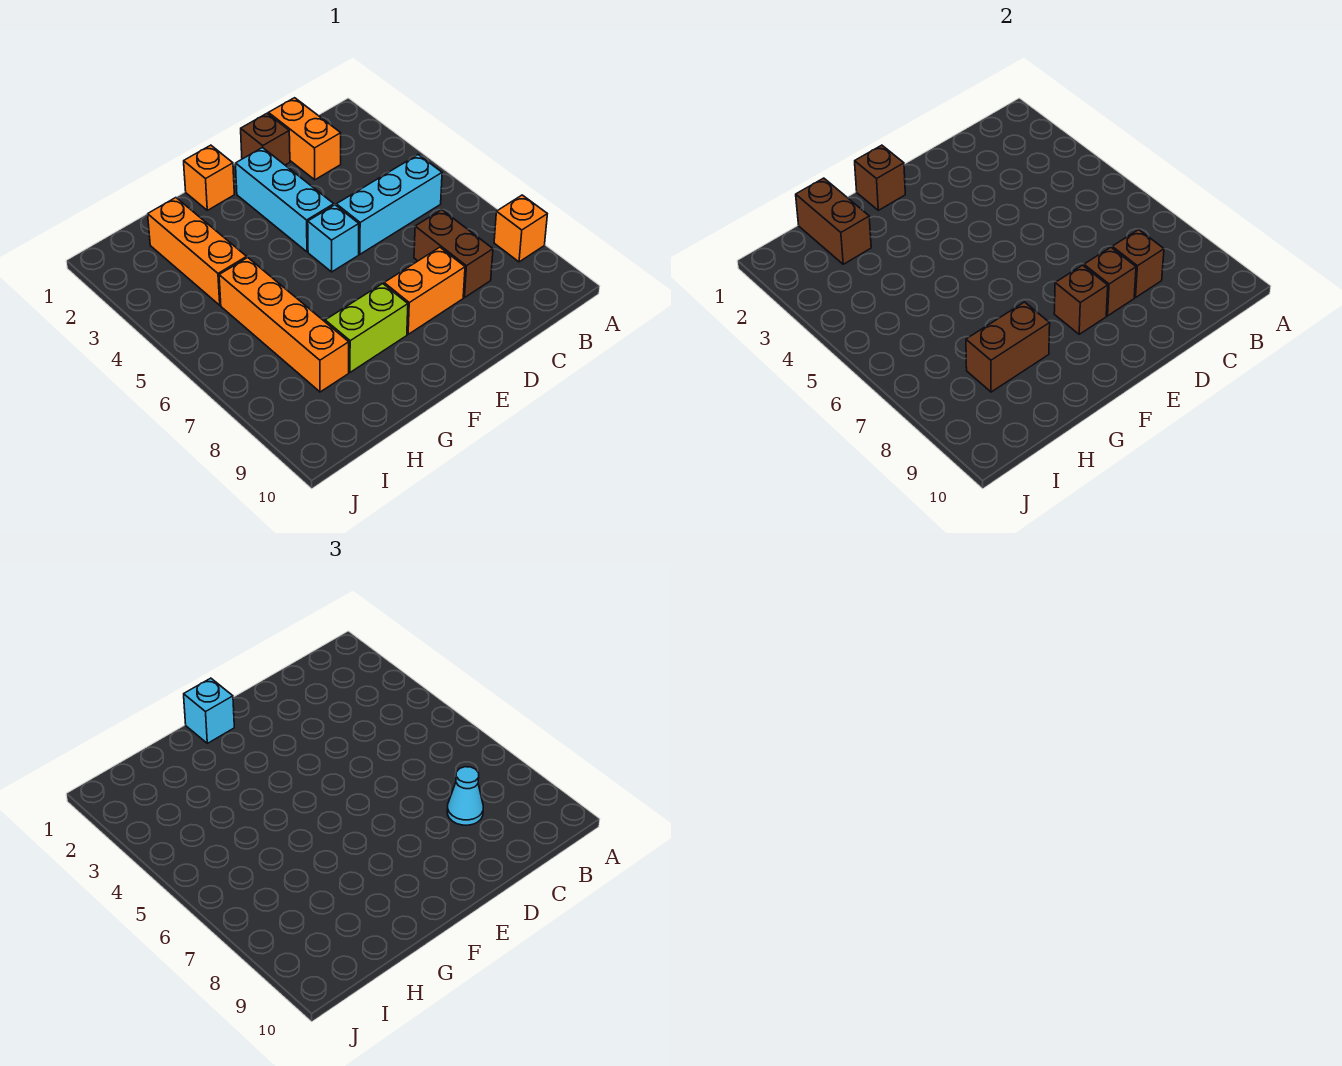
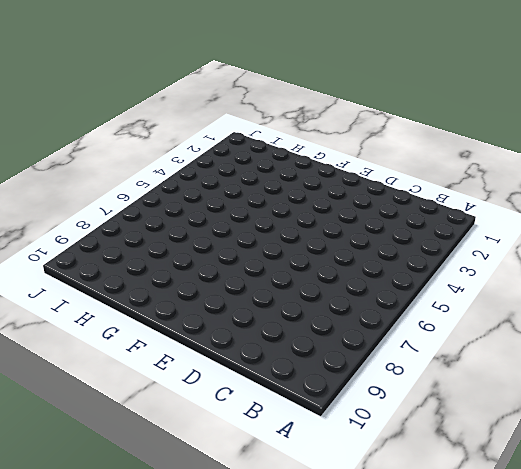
none -> orange brick A8 level 1
none -> cyan brick B5:D5 level 1
none -> orange brick C1:C2 level 1

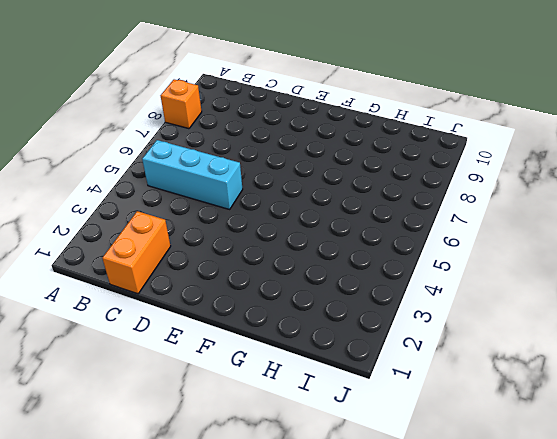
none -> brown brick C7:C8 level 1
none -> brown brick D1 level 1
none -> orange brick D8:E8 level 1

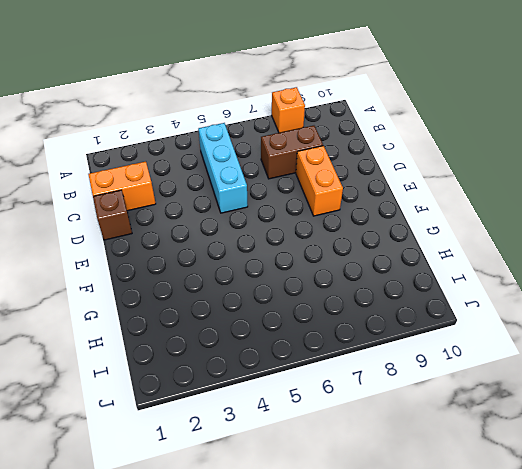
none -> cyan brick E2:E4 level 1
none -> cyan brick E5 level 1
none -> orange brick F1 level 1

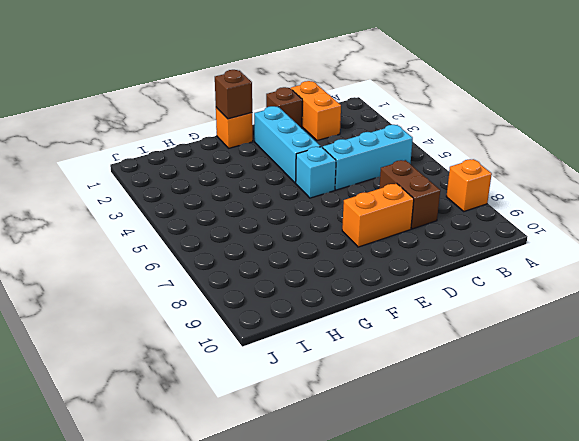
none -> lime brick F8:G8 level 1
none -> orange brick H2:H4 level 1
none -> orange brick H5:H8 level 1

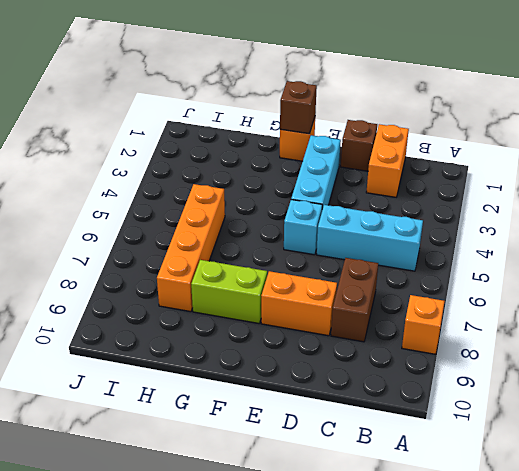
none -> orange brick H2:H4 level 1
none -> brown brick C8 level 2
none -> brown brick D8 level 2

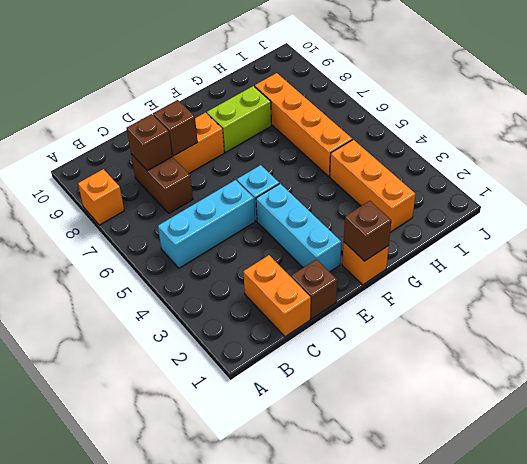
none -> brown brick E8 level 2
none -> brown brick G8:H8 level 2
none -> brown brick H1:H2 level 2

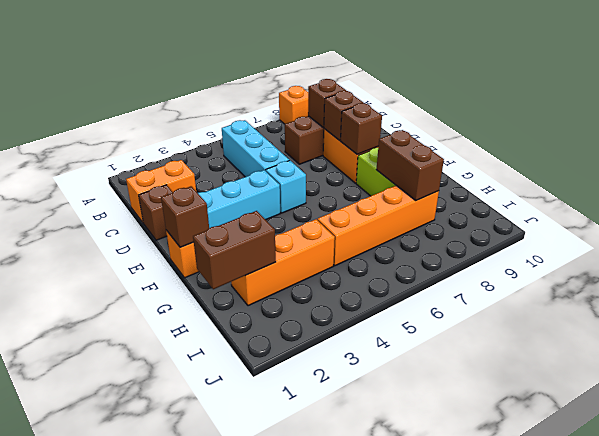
none -> cyan cone C8 level 3
none -> cyan brick F1 level 3

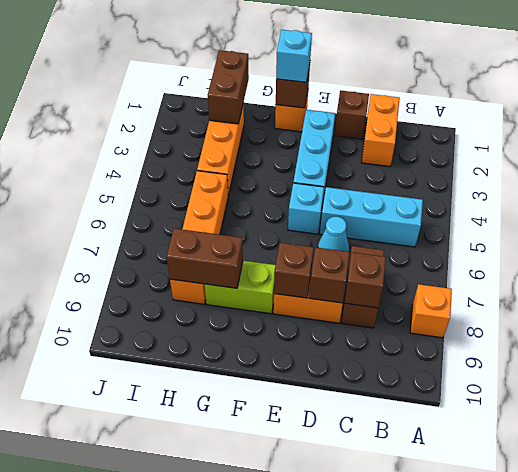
cyan cone D6 level 1 -> cyan cone C8 level 3

